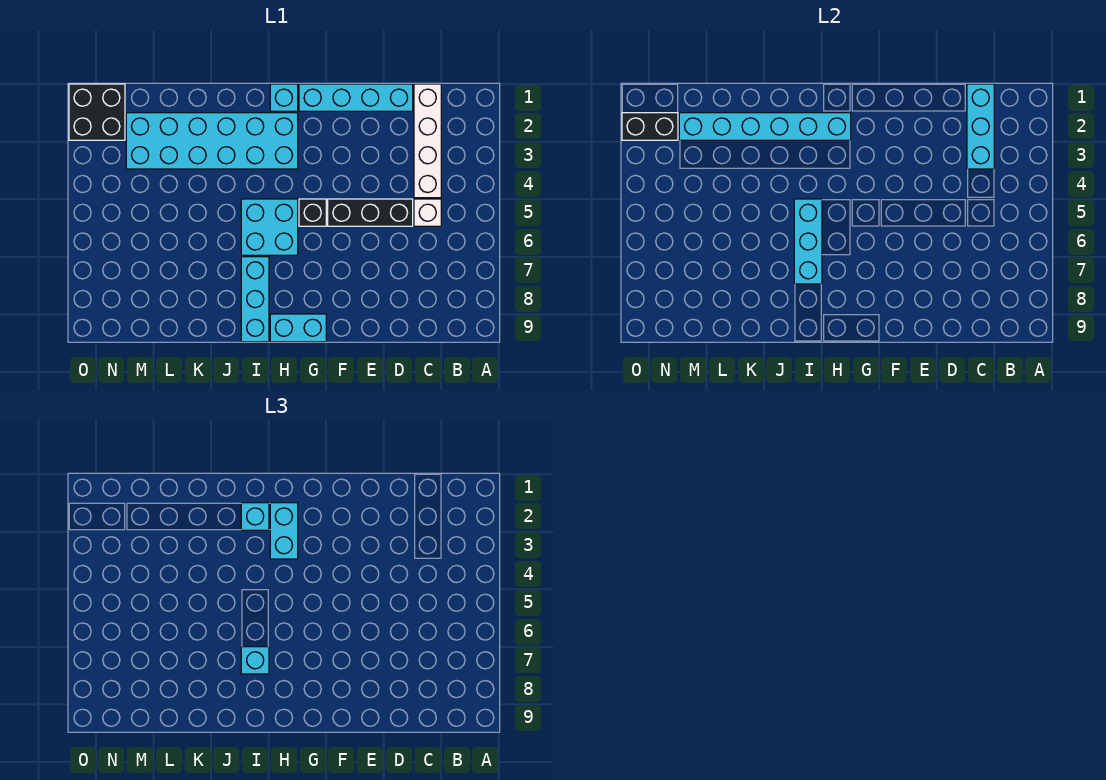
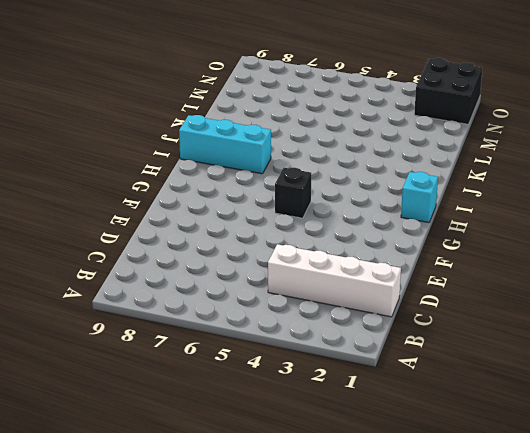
none -> white brick C5 level 1
none -> cyan brick D1:G1 level 1
none -> black brick D5:F5 level 1

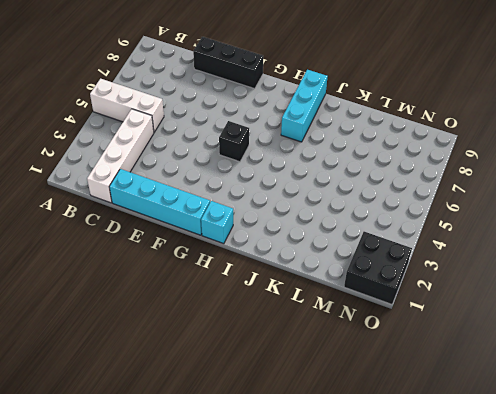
white brick A5:C5 level 1 -> white brick C5 level 1
black brick D9:F9 level 1 -> black brick D5:F5 level 1
none -> cyan brick G9:H9 level 1
none -> cyan brick H2:M3 level 1
none -> cyan brick H5:I6 level 1

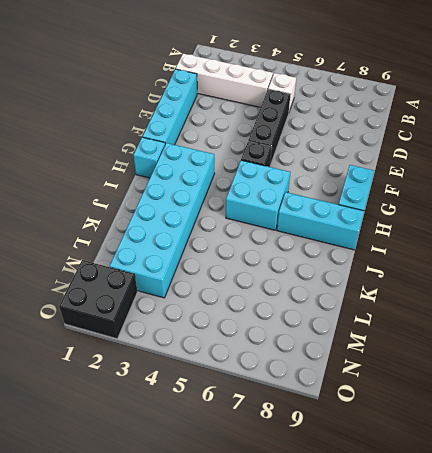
none -> cyan brick C1:C3 level 2
none -> cyan brick H2:M2 level 2
none -> cyan brick I5:I7 level 2

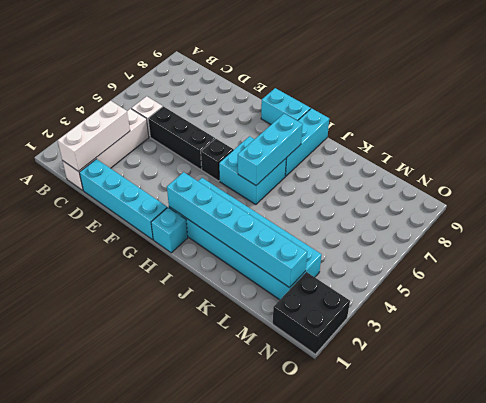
white brick C1:C3 level 2 -> cyan brick C1:C3 level 2
none -> black brick N2:O2 level 2
none -> cyan brick H2:H3 level 3
none -> cyan brick I2 level 3

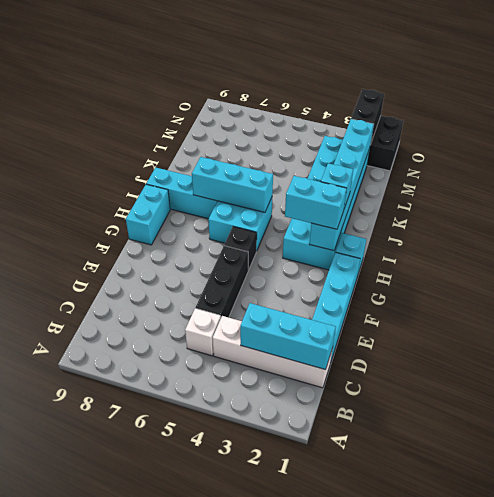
none -> cyan brick I7 level 3

